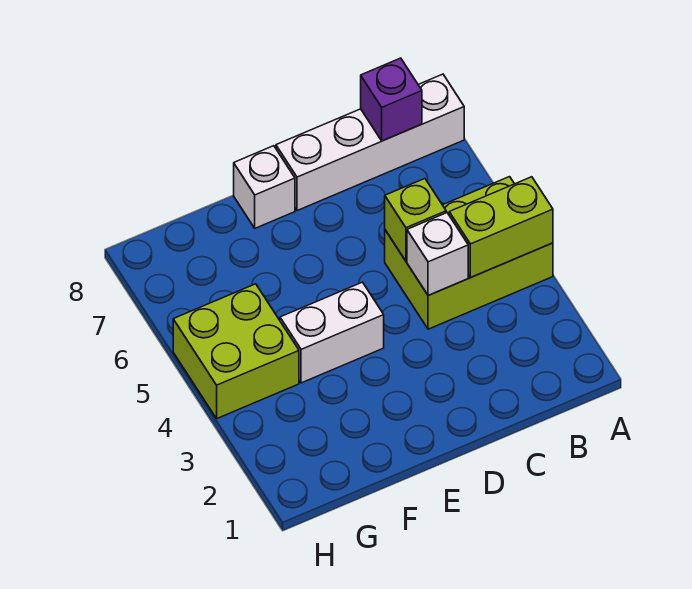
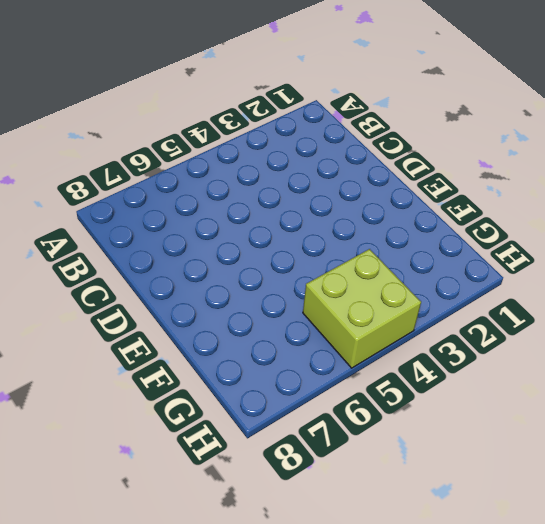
none -> lime brick A4:C5 level 1
none -> white brick A8:D8 level 1

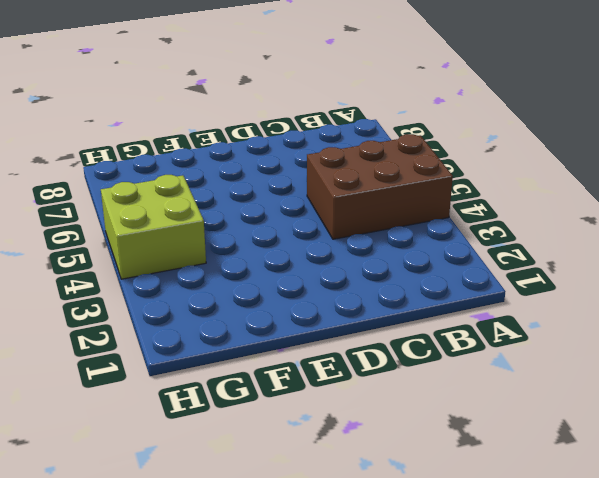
brown brick A4:C5 level 1 -> lime brick A4:C5 level 1
none -> white brick A8:D8 level 1
none -> white brick E4:F4 level 1

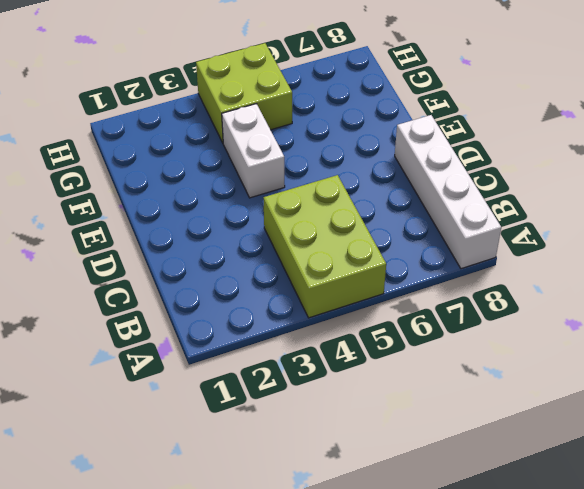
none -> white brick E8 level 1
none -> lime brick A4:B4 level 2

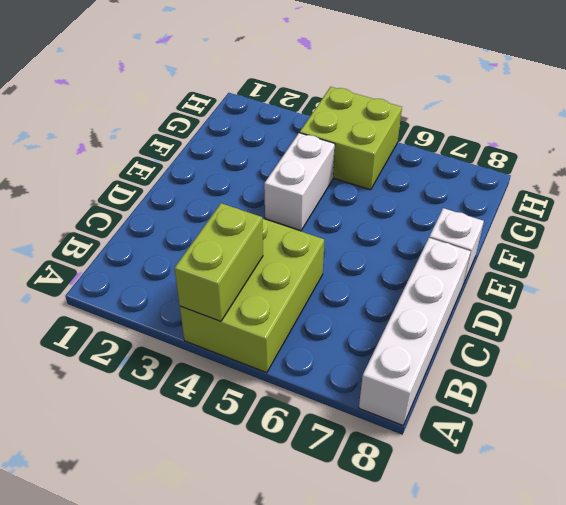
none -> purple brick B8 level 2
none -> white brick C4 level 2

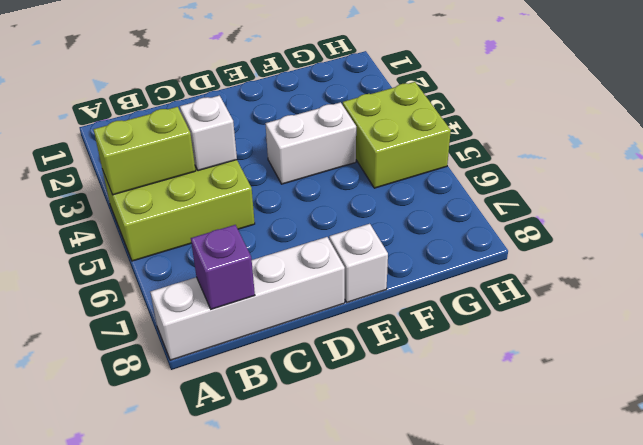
none -> lime brick C5 level 2

